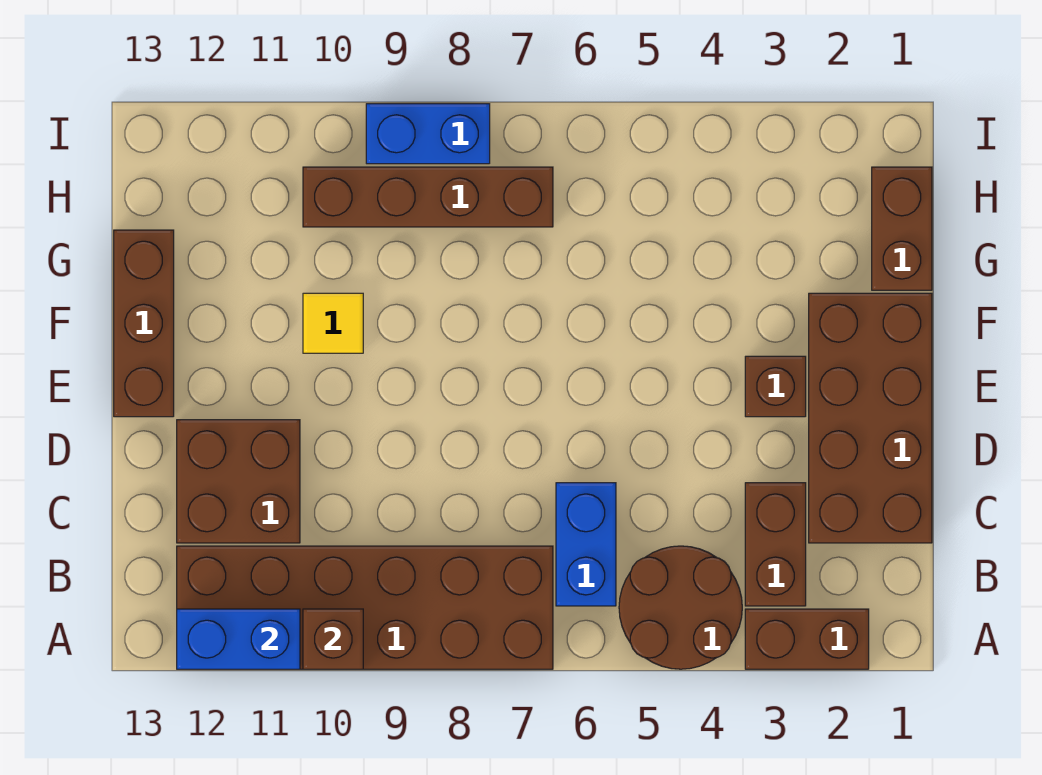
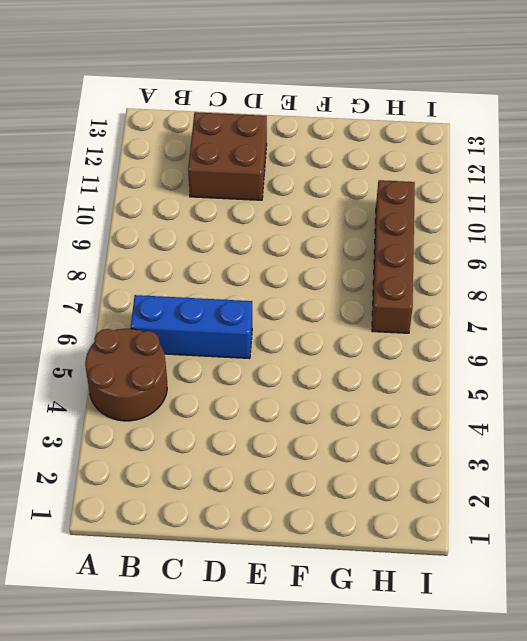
blue brick B6:D6 level 1 -> blue brick B6:C6 level 1
none -> brown brick A2:A3 level 1
none -> brown brick A7:B12 level 1
none -> brown brick B3:C3 level 1

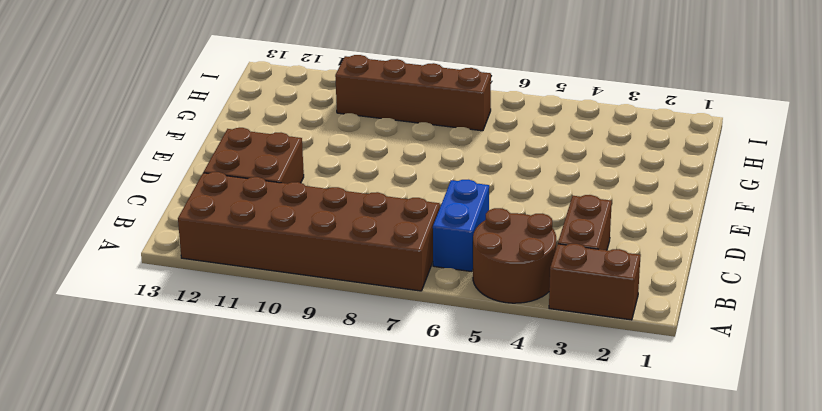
none -> brown brick C1:F2 level 1
none -> brown brick E3 level 1
none -> brown brick E13:G13 level 1

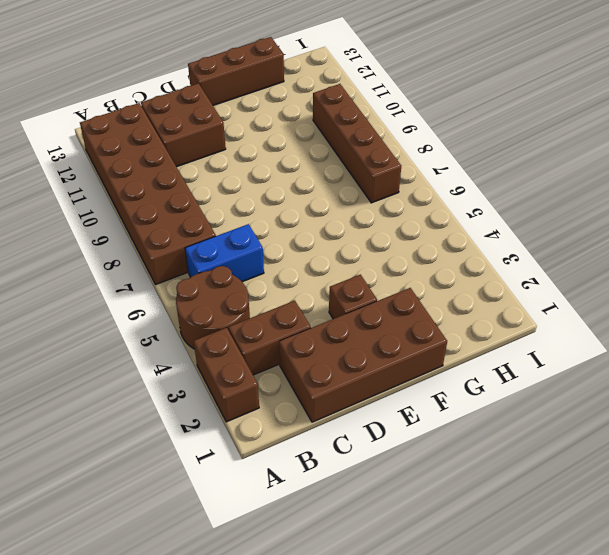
none -> yellow tile F10 level 1
none -> brown brick G1:H1 level 1
none -> blue brick I8:I9 level 1

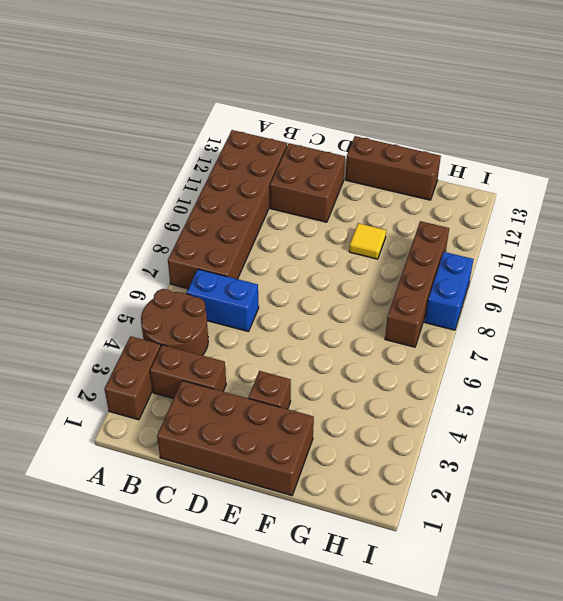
none -> brown brick G1:H1 level 1
none -> brown brick A10 level 2
none -> blue brick A11:A12 level 2

